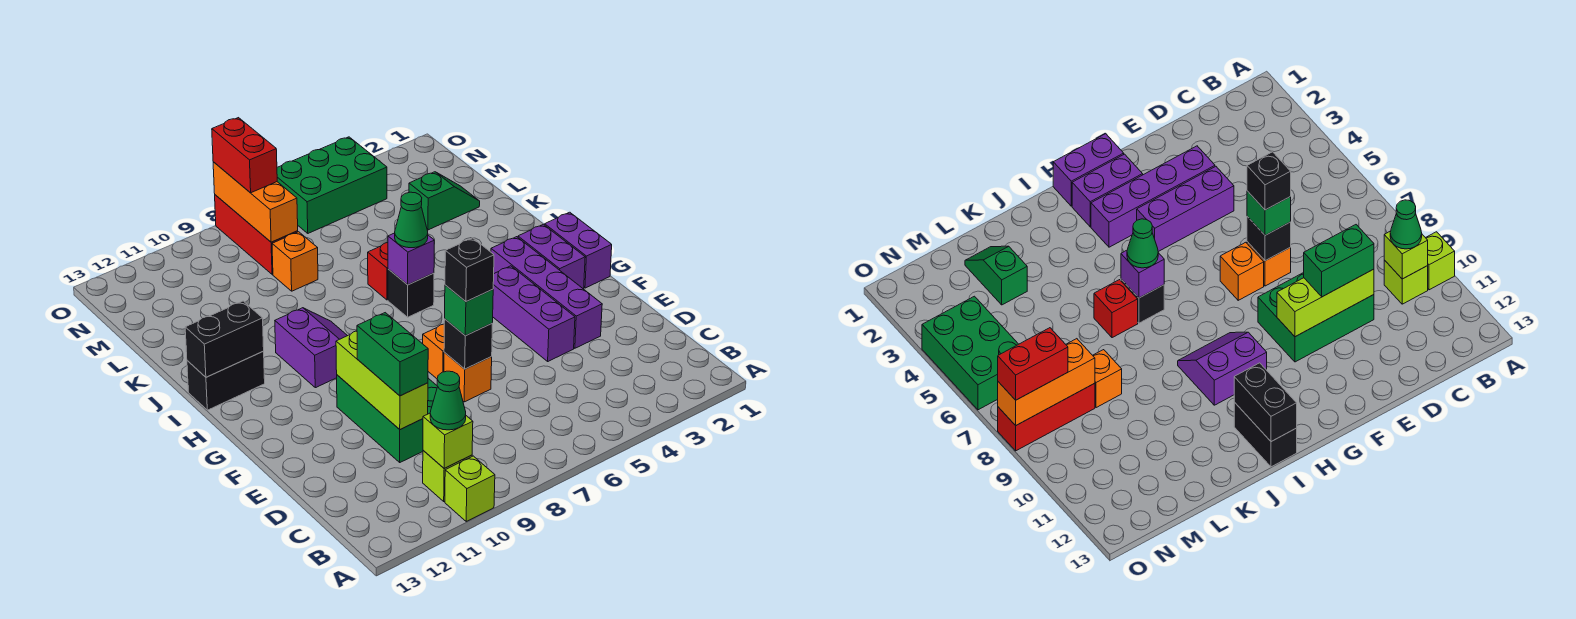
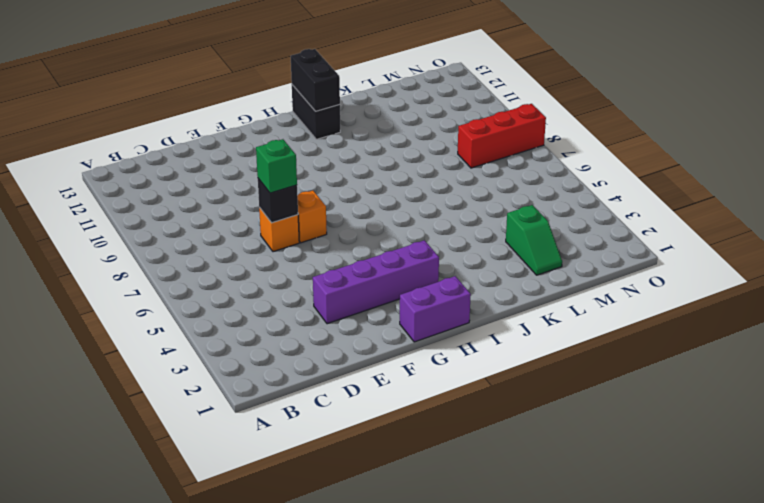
none -> lime brick A10 level 1
none -> lime brick B10 level 1
none -> green brick D9:F10 level 1

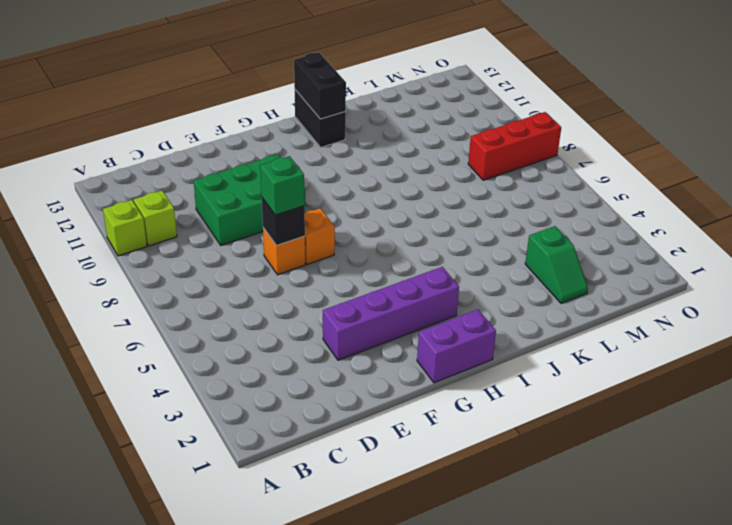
none -> purple brick E4:G4 level 1
none -> purple brick G2:H2 level 1
none -> purple slope H9:I10 level 1 top 10

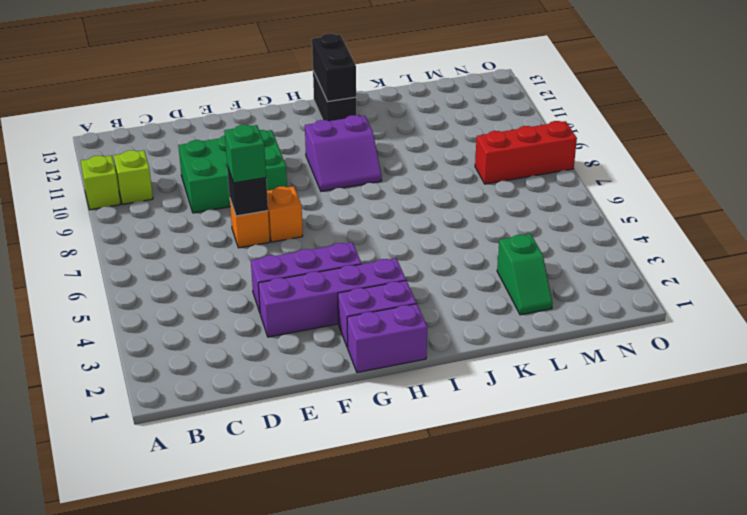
none -> black brick I6 level 1
none -> red brick J6 level 1
none -> orange brick L8 level 1

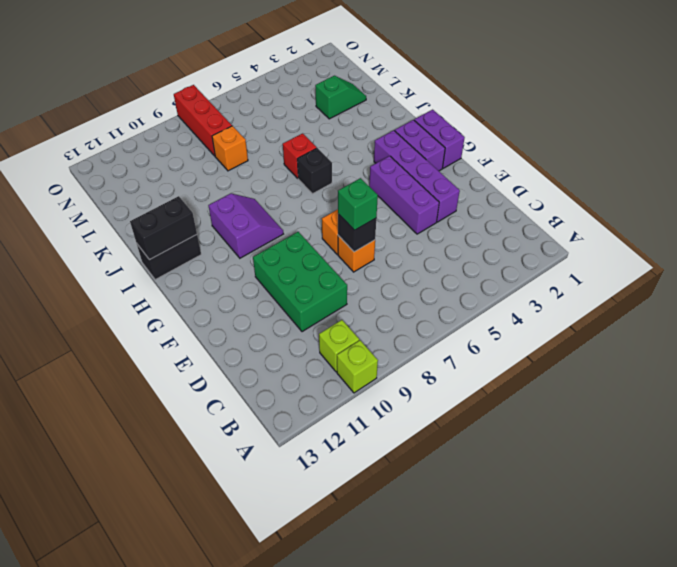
none -> green brick N4:O6 level 1
none -> lime brick B10 level 2
none -> lime brick D10:F10 level 2

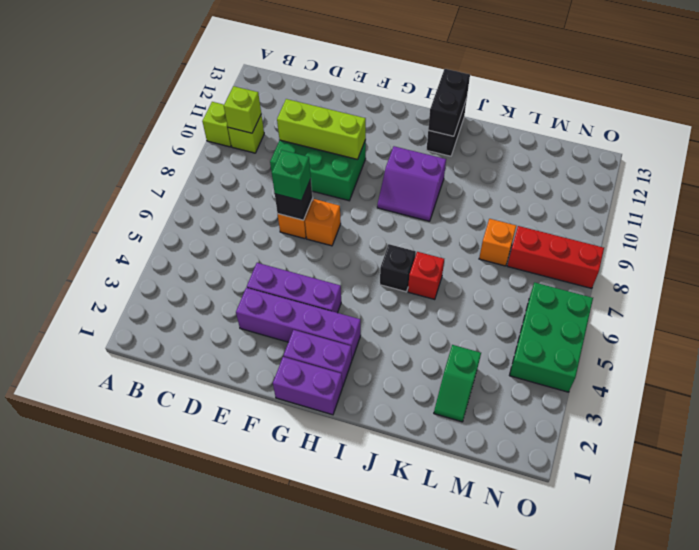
none -> purple brick I6 level 2
none -> orange brick M8:O8 level 2
none -> green cone B10 level 3

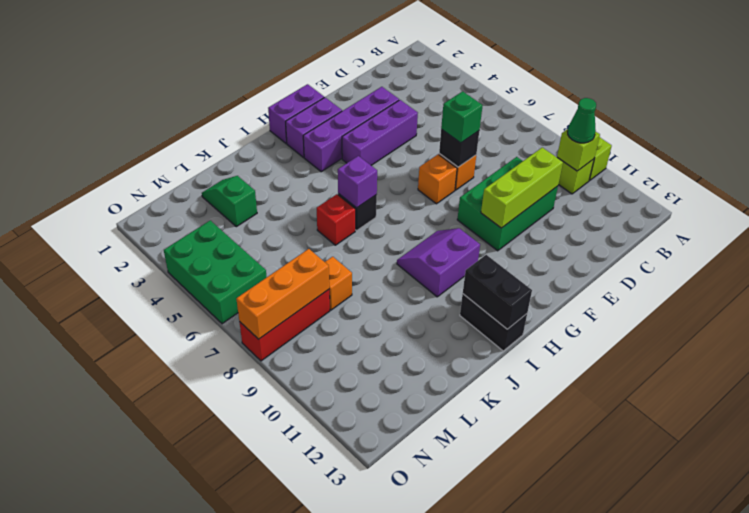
none -> green brick D10:E10 level 3
none -> green cone I6 level 3
none -> red brick N8:O8 level 3

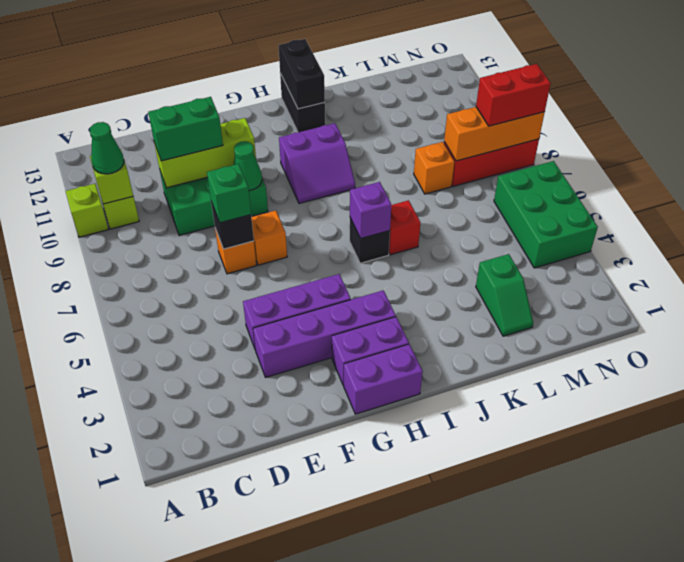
green cone F9 level 2 -> green cone I6 level 3
none -> black brick E7 level 4

